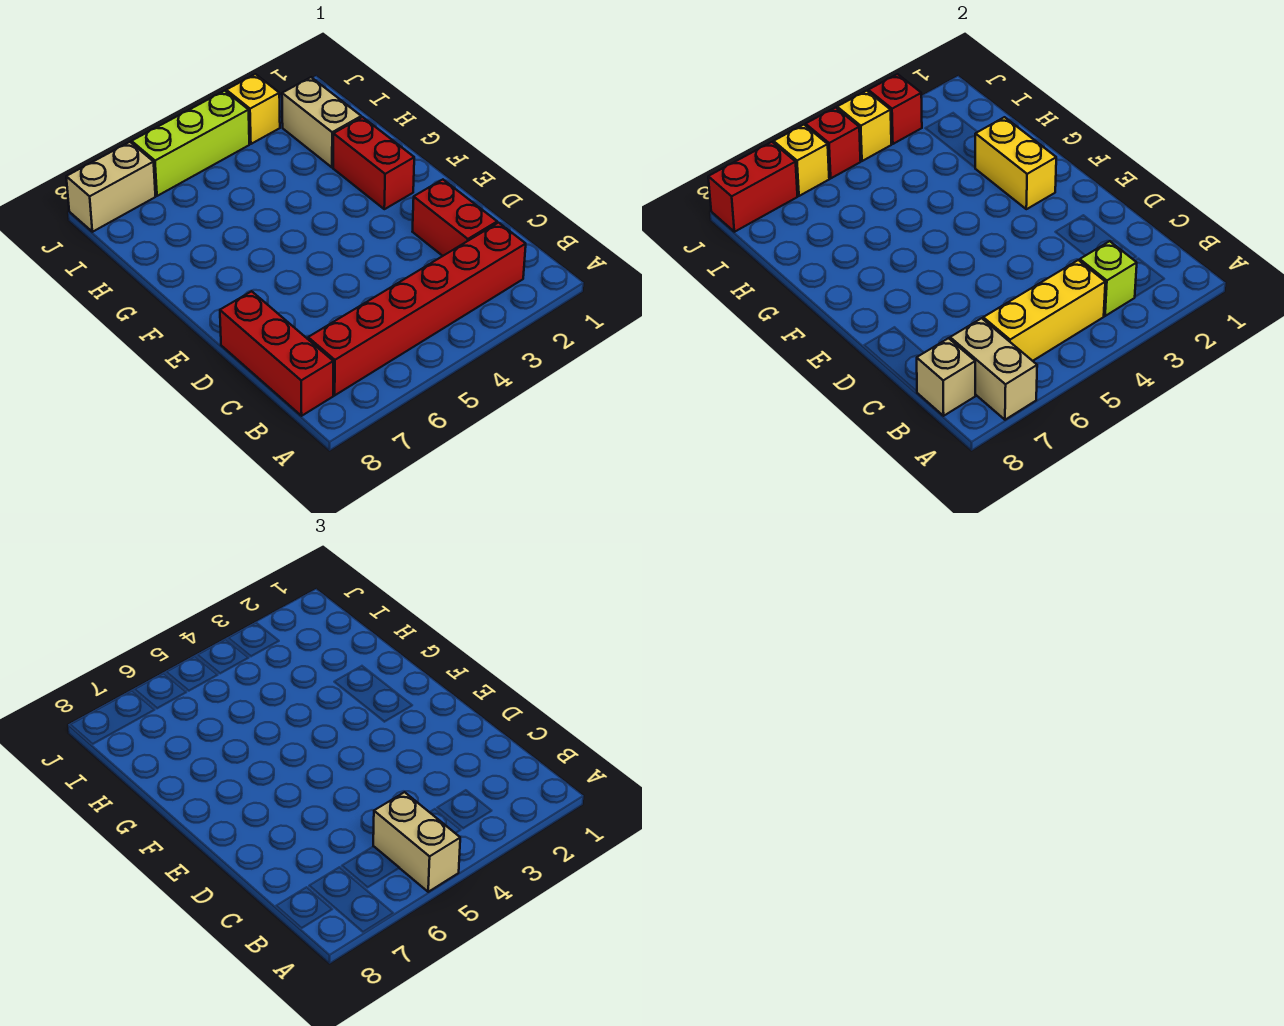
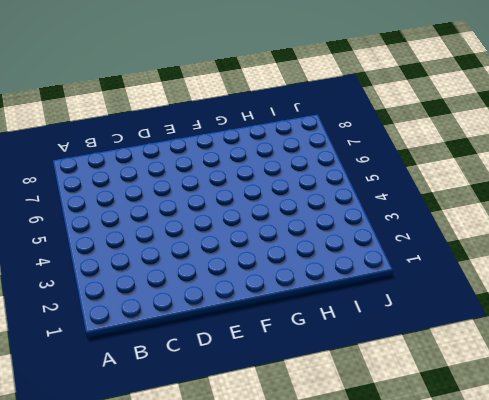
none -> red brick B2:B7 level 1
none -> red brick B8:D8 level 1
none -> red brick C2:D2 level 1

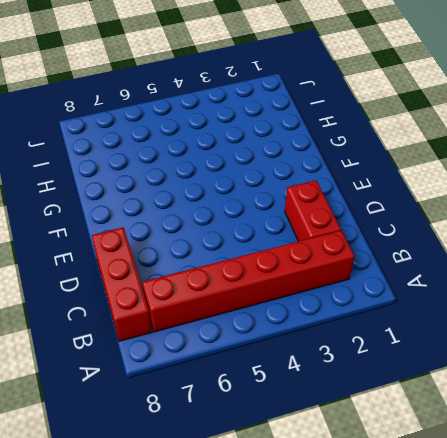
none -> red brick F2:G2 level 1
none -> tan brick H2:I2 level 1
none -> yellow brick J3 level 1

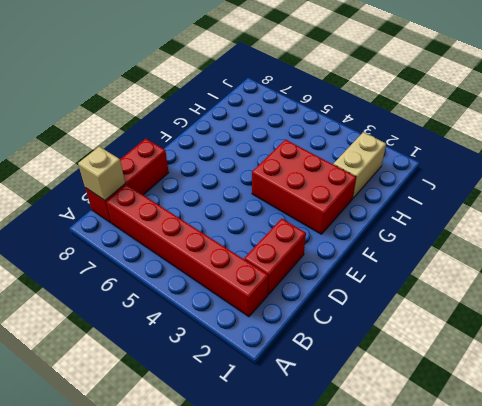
red brick F2:G4 level 1 -> red brick F2:G2 level 1
none -> yellow brick J3 level 1
none -> lime brick J4:J6 level 1
none -> tan brick J7:J8 level 1

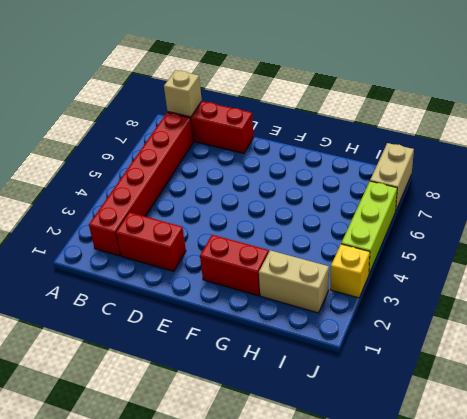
none -> tan brick A7:B7 level 2
none -> lime brick B3 level 2
none -> yellow brick B4:B6 level 2

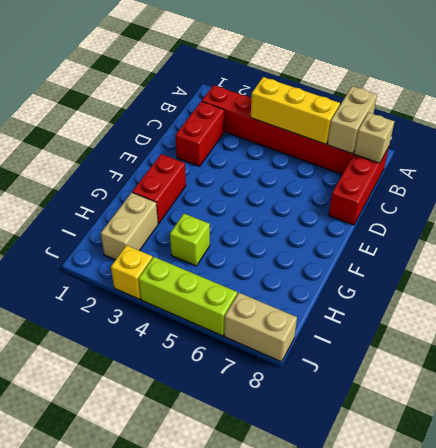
lime brick H4 level 1 -> lime brick B3 level 2
none -> yellow brick F2:G2 level 2
none -> red brick J3 level 2
none -> yellow brick J4 level 2

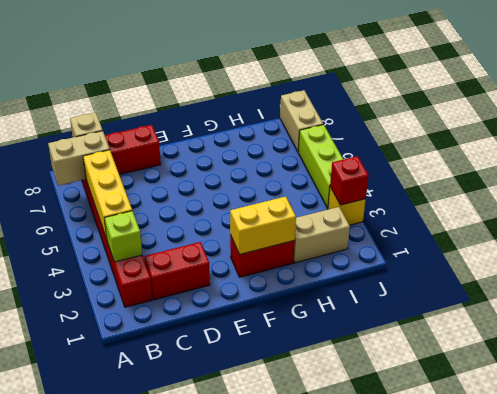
none -> yellow brick J4 level 2
none -> red brick J5 level 2
none -> yellow brick J6 level 2

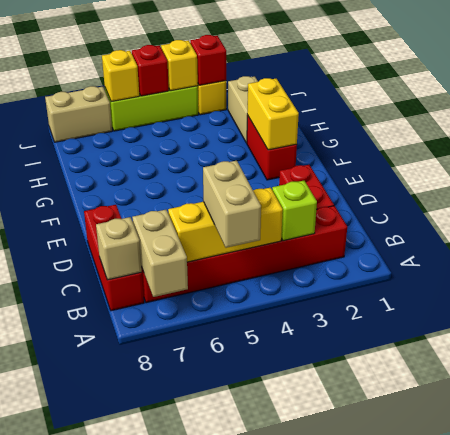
none -> red brick J7:J8 level 2

